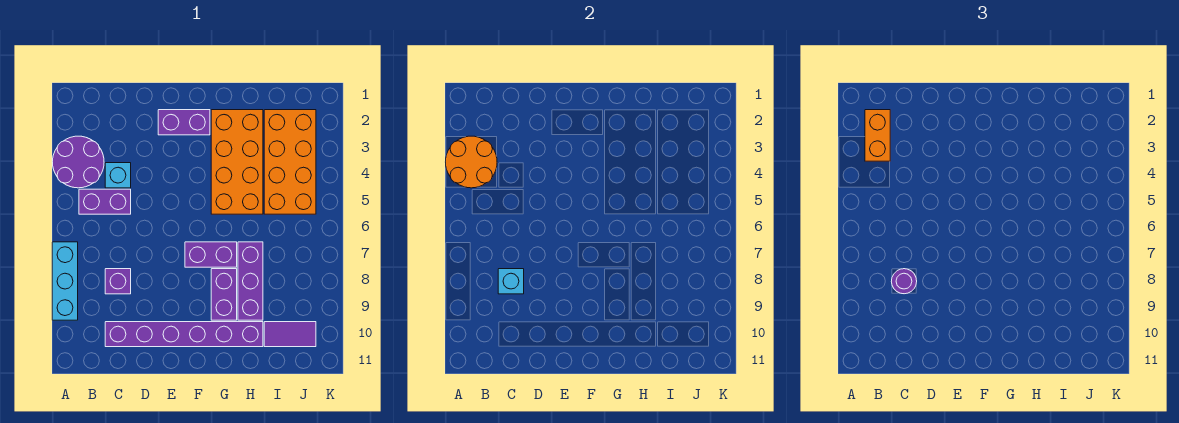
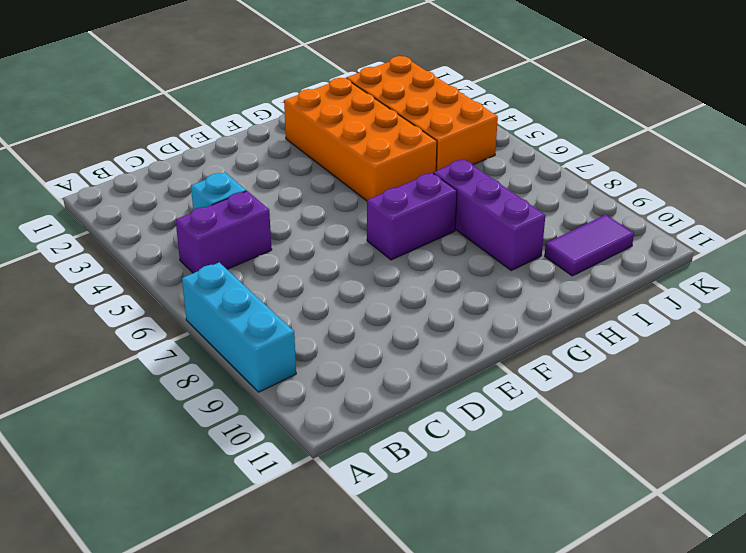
none -> purple round brick A3:B4 level 1
none -> purple brick C8 level 1
none -> purple brick C10:H10 level 1

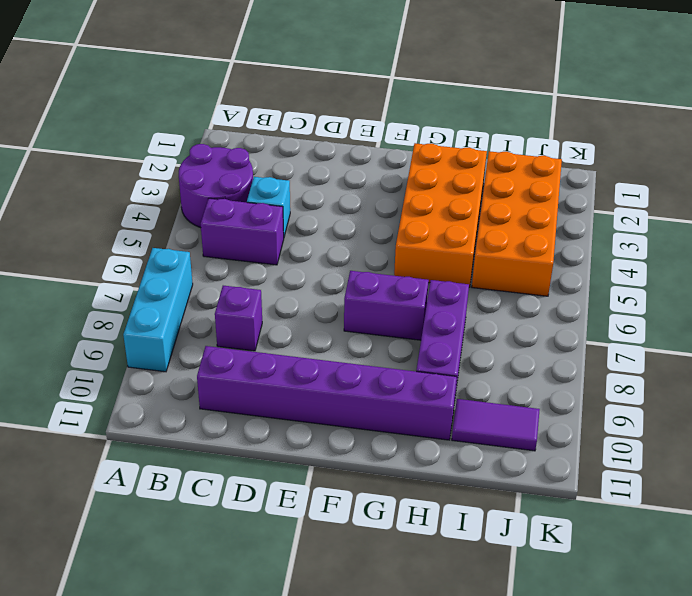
none -> purple brick E2:F2 level 1
none -> purple brick G8:G9 level 1
none -> orange round brick A3:B4 level 2

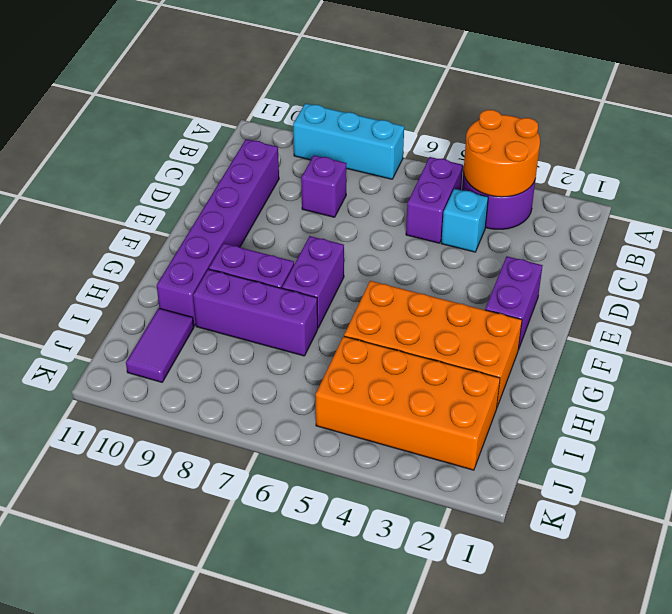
none -> cyan brick C8 level 2
none -> orange brick B2:B3 level 3
none -> purple round brick C8 level 3

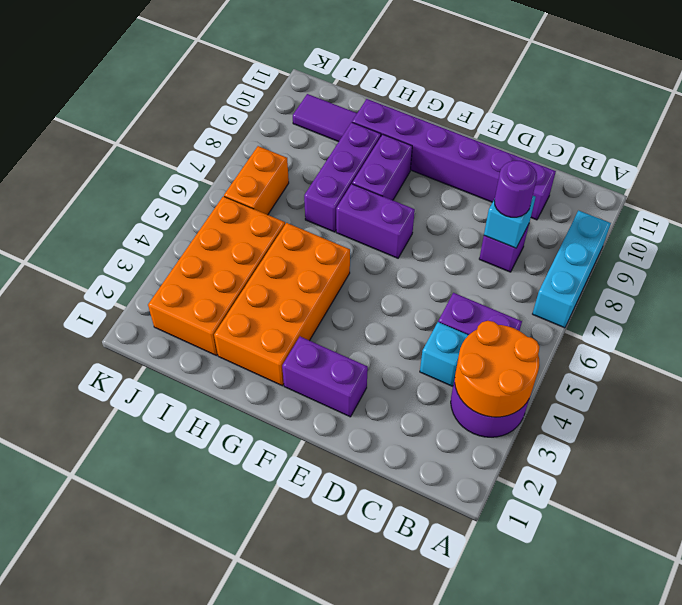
orange brick J6:J7 level 1 -> orange brick B2:B3 level 3

